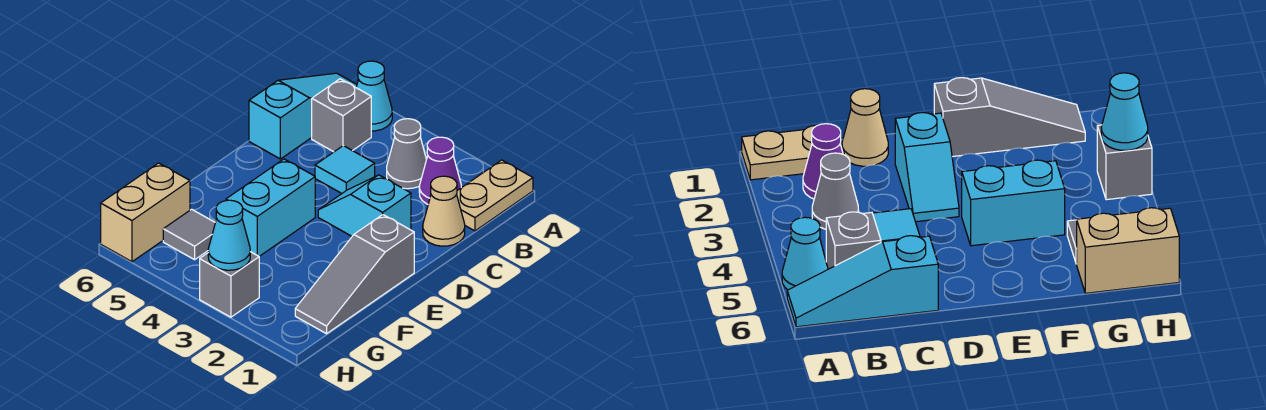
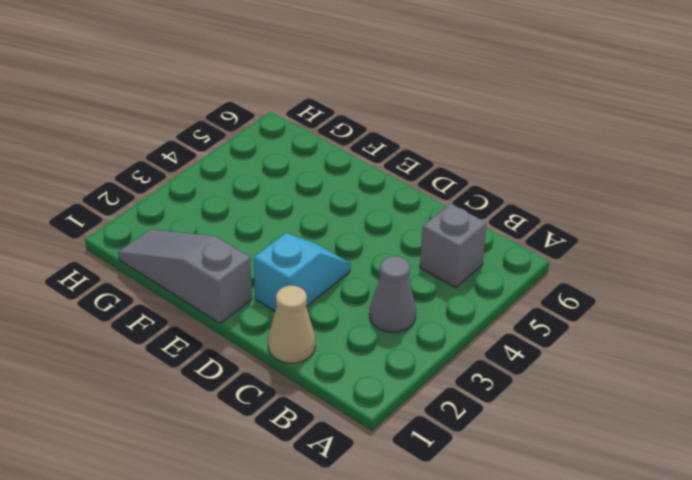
none -> tan plate A1:B1 level 1
none -> cyan cone A5 level 1
none -> cyan slope A6:C6 level 1 top C

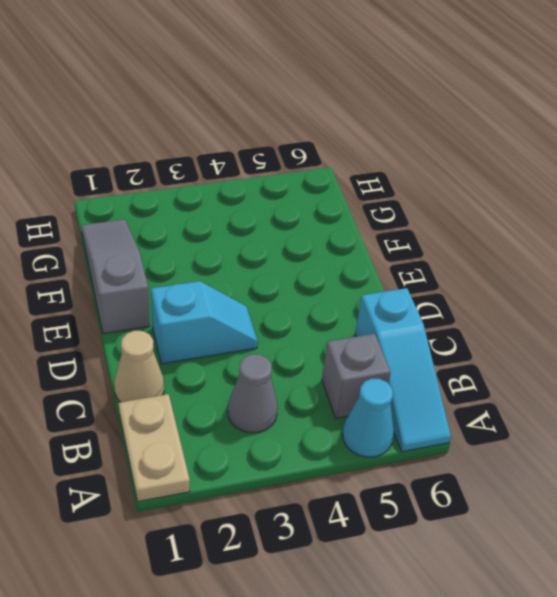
none -> purple cone B2 level 1
none -> cyan tile C4 level 1
none -> cyan brick E4:F4 level 1

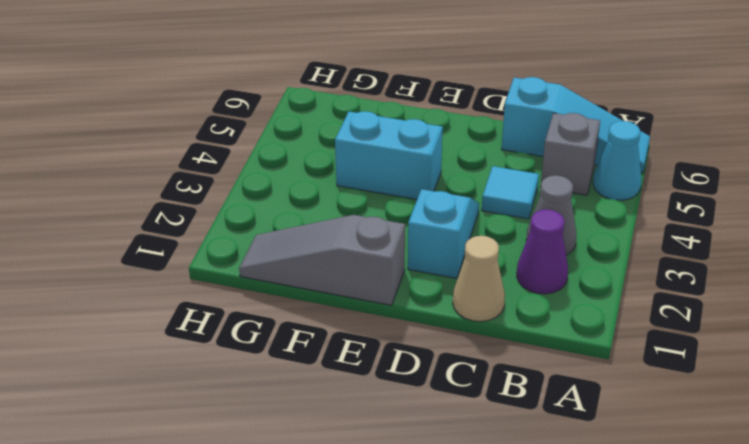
none -> tan plate A1:B1 level 1
none -> grey tile G5 level 1
none -> tan brick G6:H6 level 1

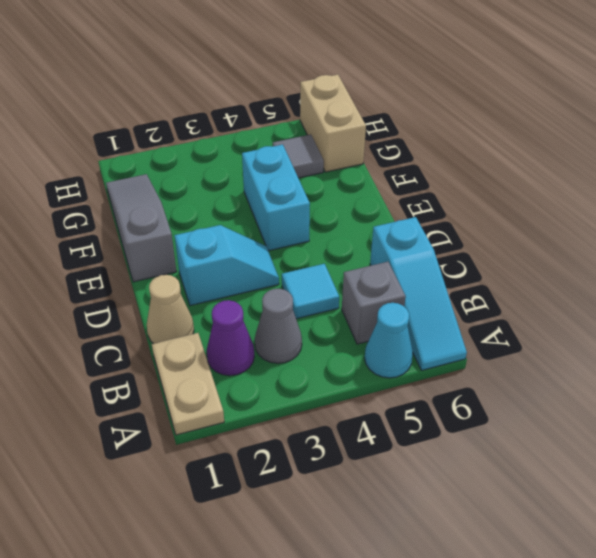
none -> grey brick H3 level 1
none -> cyan cone H3 level 2

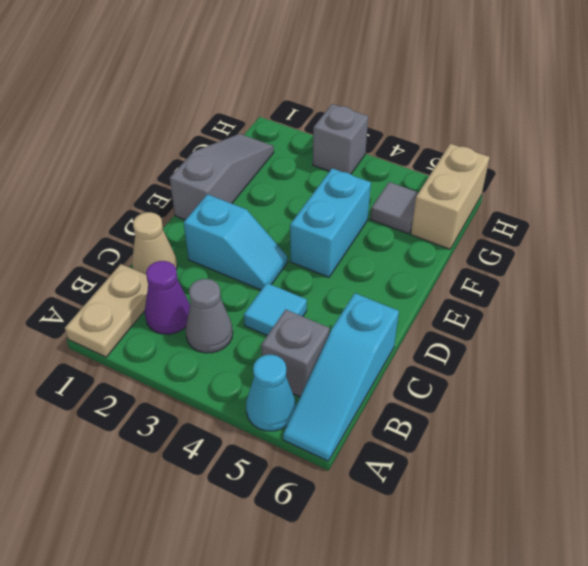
none -> cyan cone H3 level 2

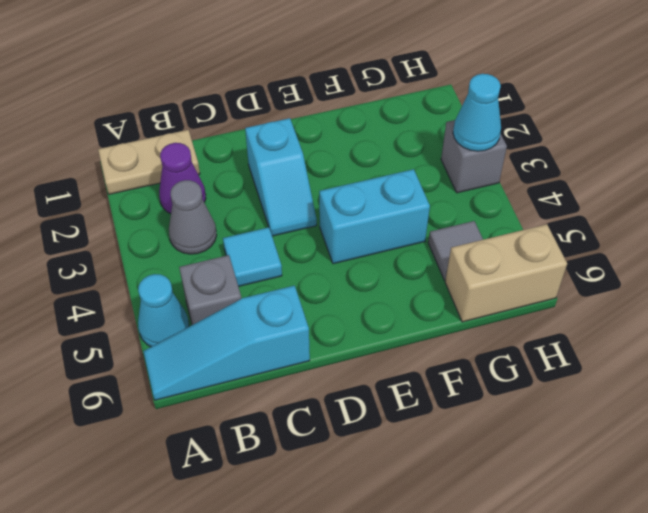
none -> tan cone C1 level 1
none -> grey slope E1:G1 level 1 top E

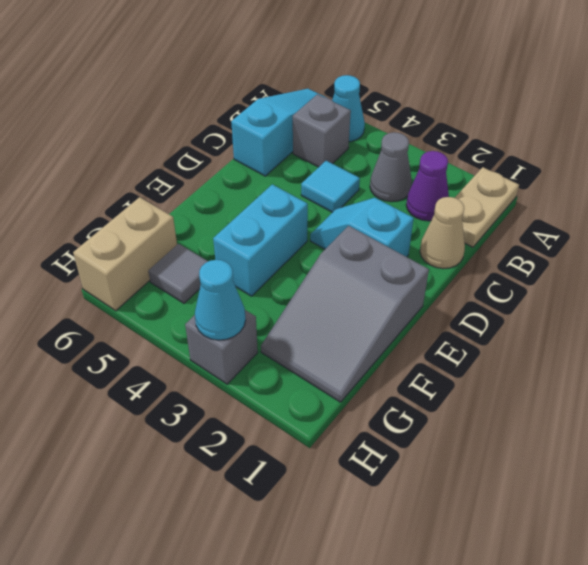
grey slope E1:G2 level 1 top E -> grey slope E1:G1 level 1 top E

